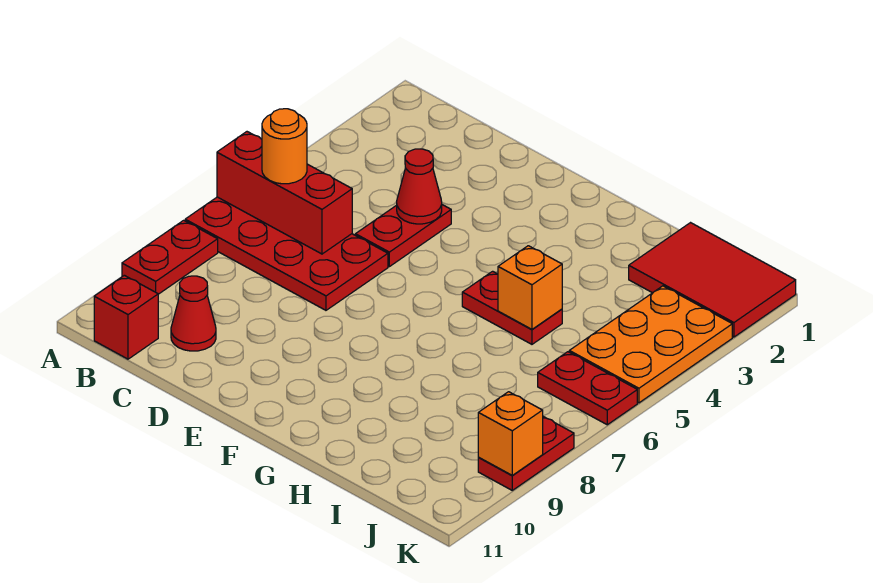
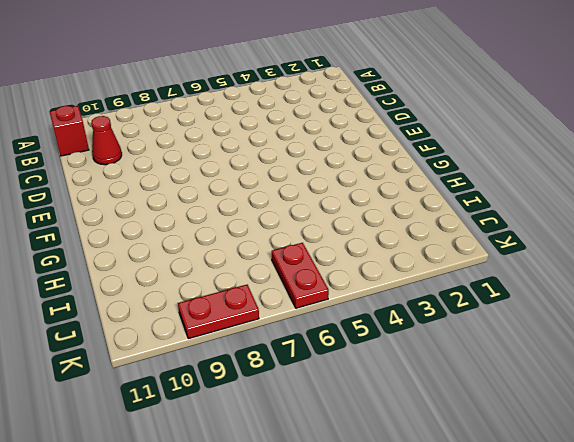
none -> red plate A6:D7 level 1
none -> red plate A8:A9 level 1
none -> red plate D4:D5 level 1

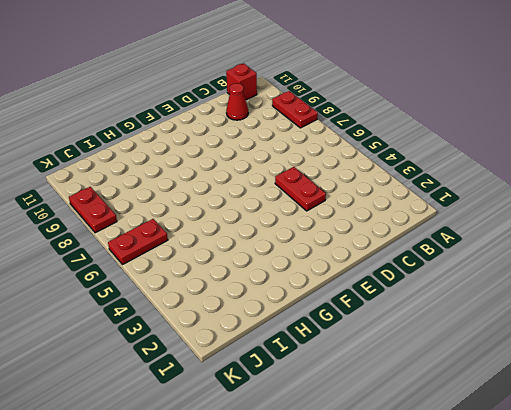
none -> red plate A6:D7 level 1
none -> red plate G5:H5 level 1
none -> red tile I1:K2 level 1

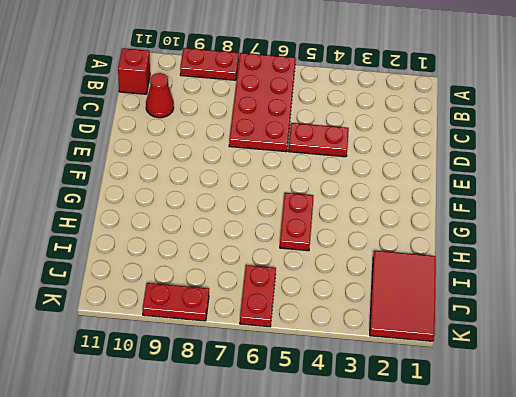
none -> orange plate J3:K5 level 1
none -> red brick A6:C6 level 2
none -> red cone D4 level 2

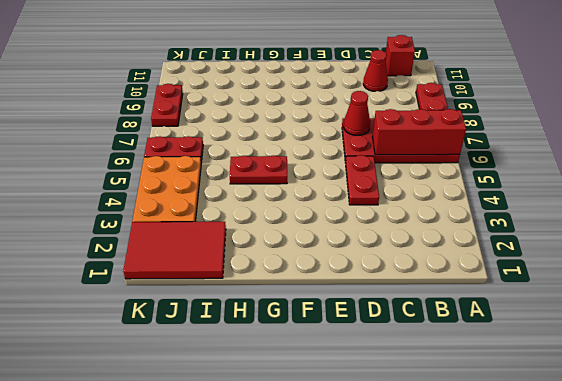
red cone D7 level 2 -> red cone D4 level 2
none -> orange brick H5 level 2
none -> orange brick K9 level 2
none -> orange round brick B6 level 3

